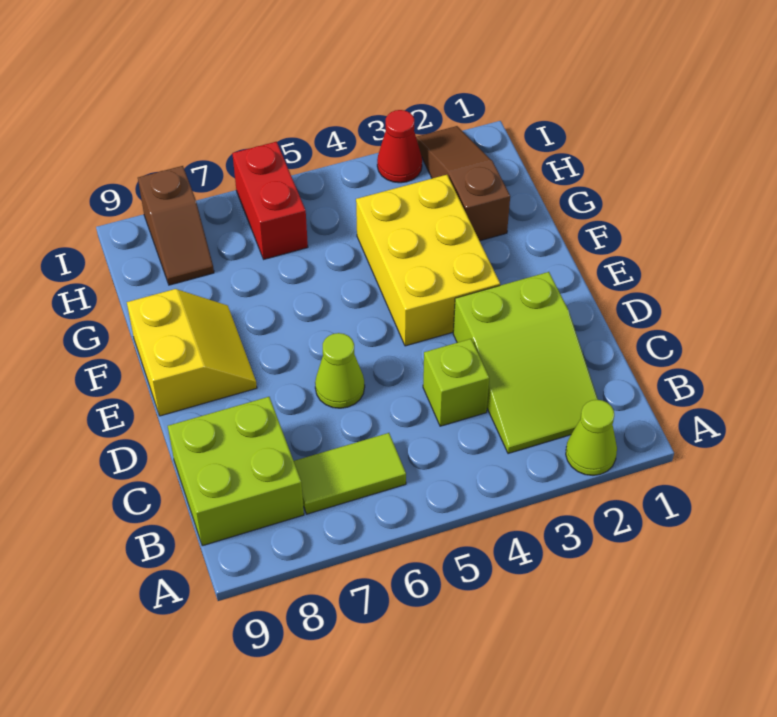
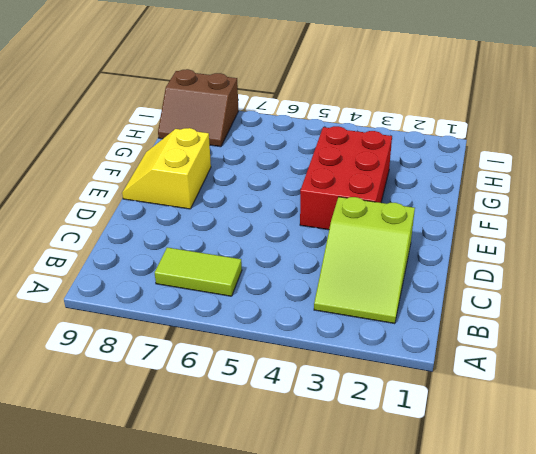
red brick E3:G4 level 1 -> yellow brick E3:G4 level 1
yellow slope E8:F9 level 1 top 8 -> yellow slope E8:F9 level 1 top 9
brown slope H8:I9 level 1 top I -> brown slope H8:I8 level 1 top I
none -> lime cone A2 level 1
none -> lime brick B8:C9 level 1
none -> lime brick C4 level 1

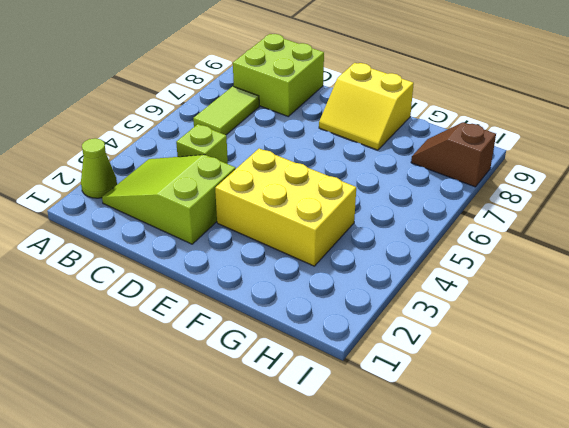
none -> lime cone D6 level 1
none -> brown slope G2:I2 level 1 top G
none -> red brick H6:I6 level 1

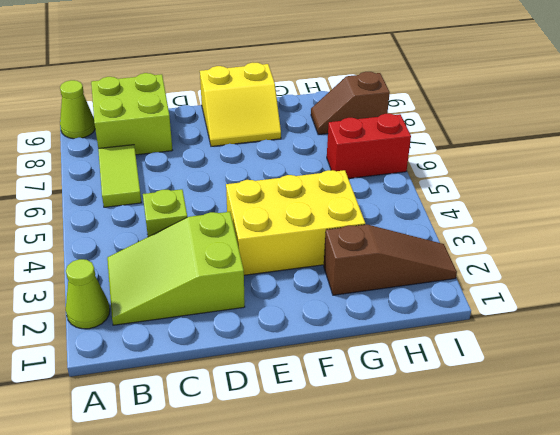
lime cone A9 level 1 -> lime cone D6 level 1
none -> red cone I3 level 1

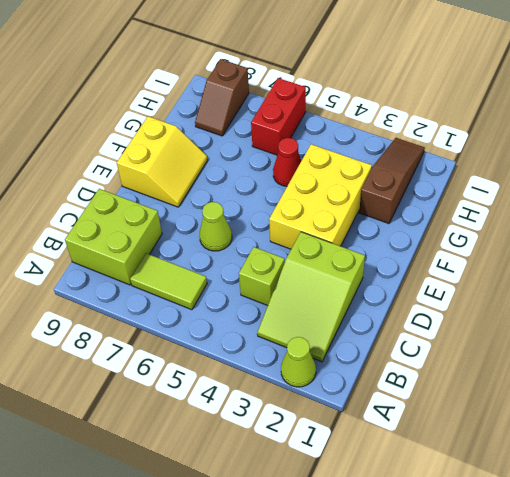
red cone G5 level 1 -> red cone I3 level 1

